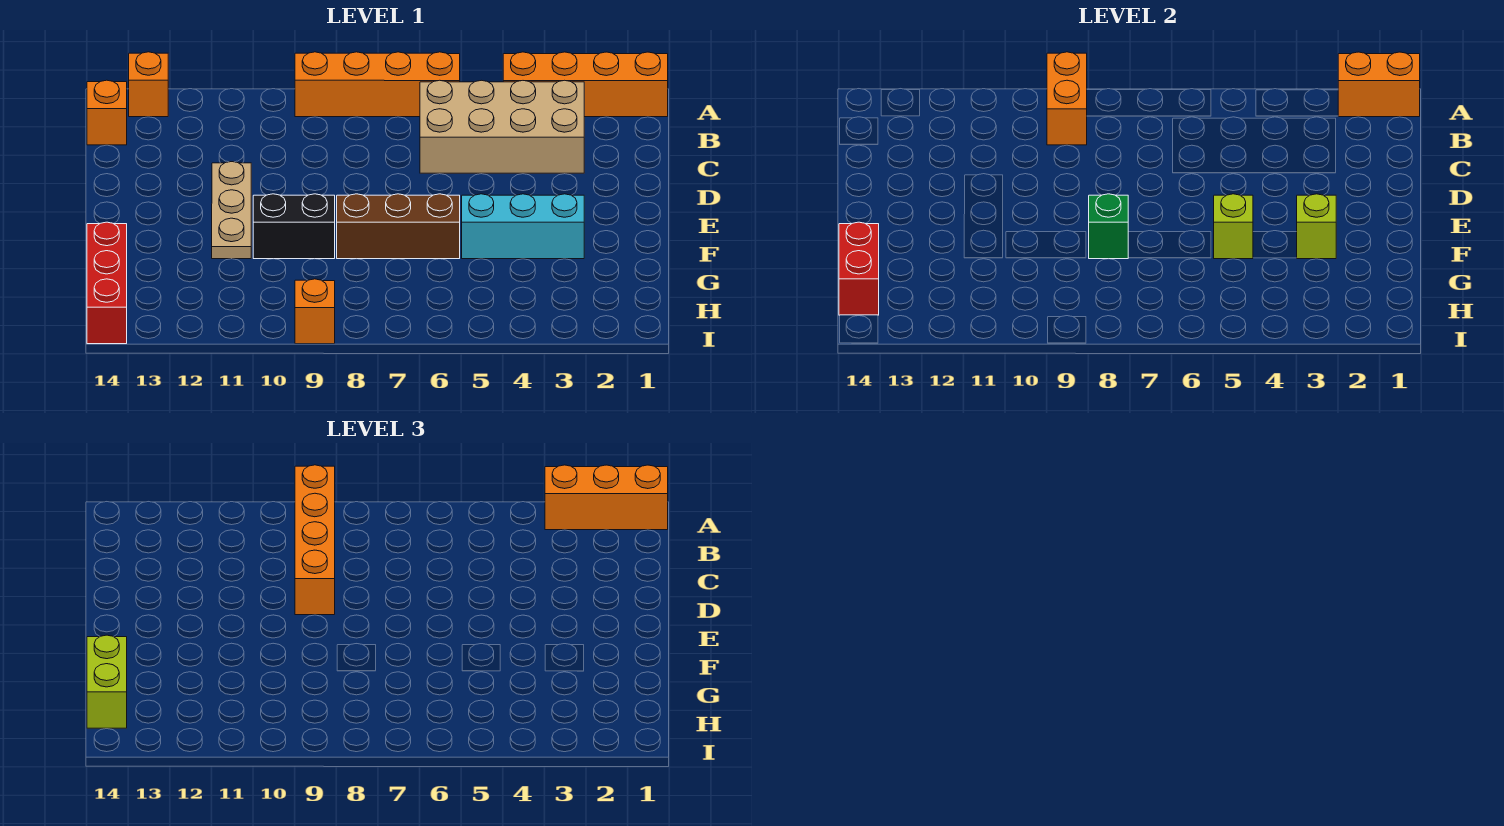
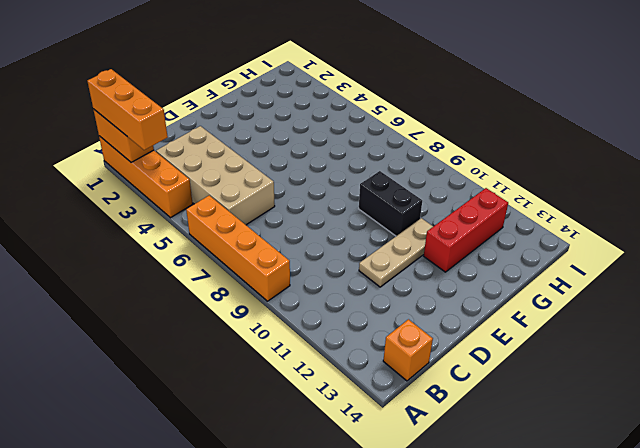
red brick F12:H12 level 1 -> red brick G14:I14 level 1
none -> orange brick A13 level 1
none -> cyan brick F3:F5 level 1
none -> brown brick F6:F8 level 1

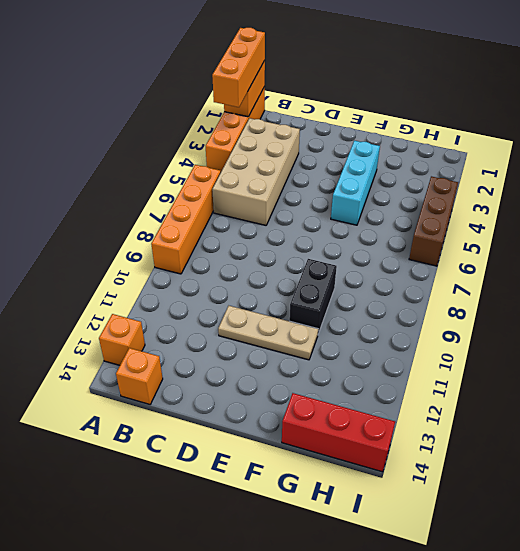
brown brick I4:I6 level 1 -> brown brick F6:F8 level 1
none -> orange brick I9 level 1
none -> orange brick A9:B9 level 2
none -> lime brick F3 level 2

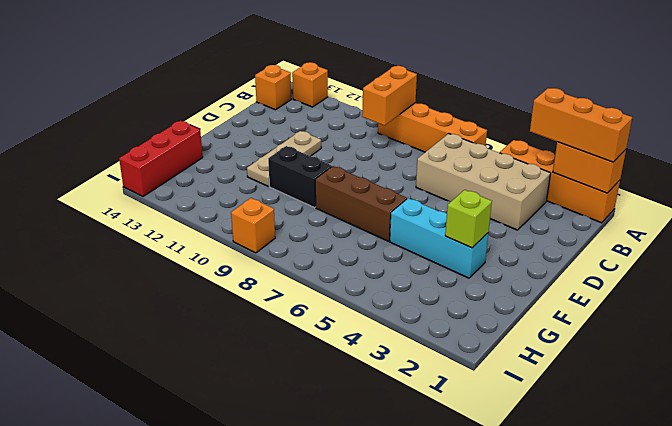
none -> lime brick F5 level 2
none -> green brick F8 level 2
none -> red brick G14:H14 level 2

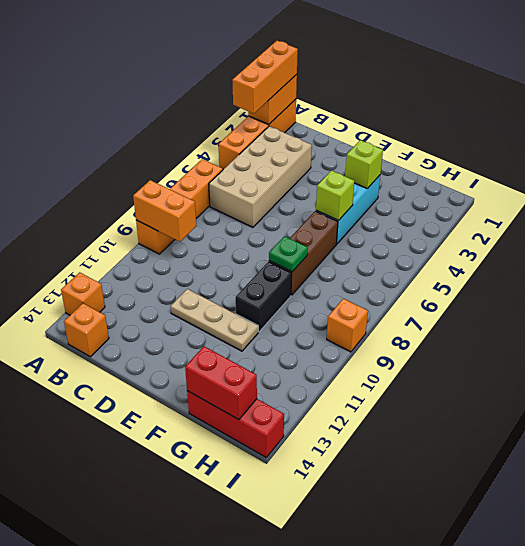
green plate F8 level 2 -> green brick F8 level 2
none -> orange brick A9:D9 level 3
none -> lime brick G14:H14 level 3

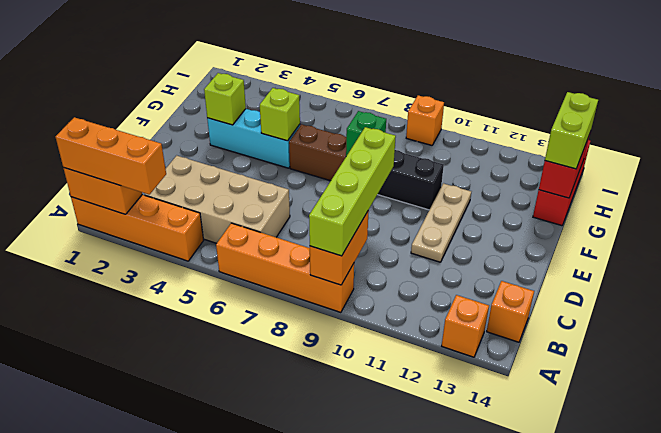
lime brick A9:D9 level 3 -> orange brick A9:D9 level 3

